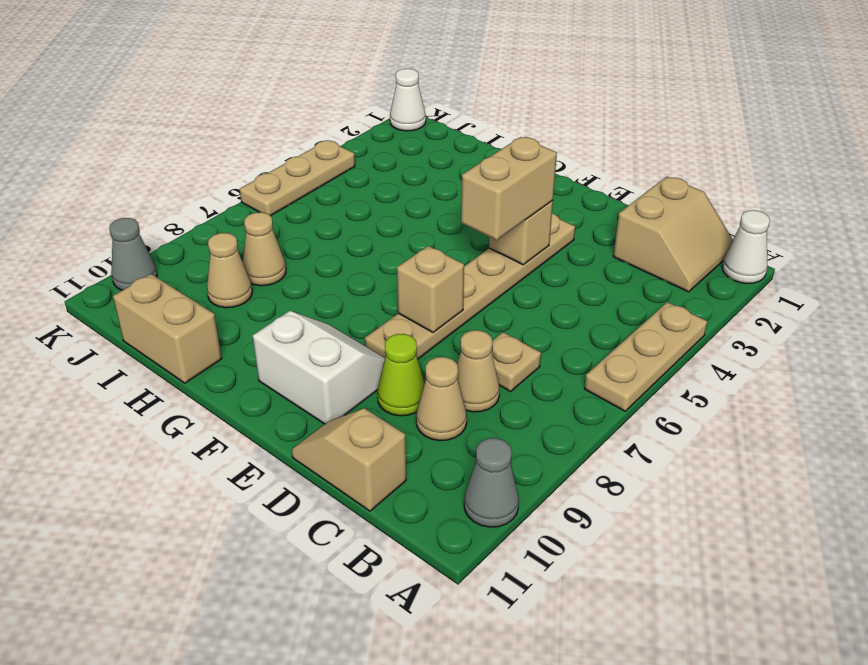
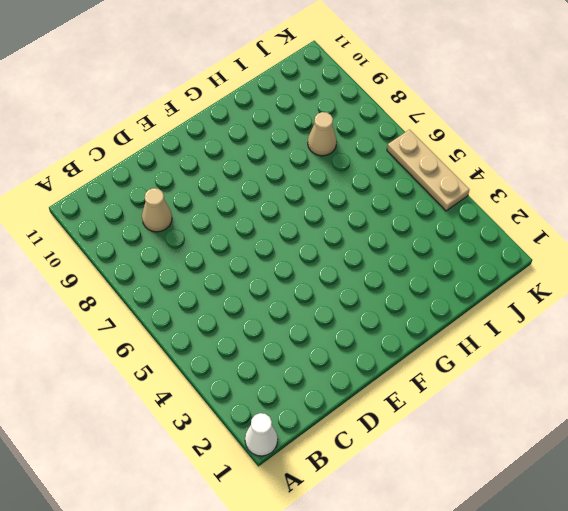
none -> tan plate A4:A6 level 1
none -> grey cone A10 level 1
none -> tan slope B1:C2 level 1 top C

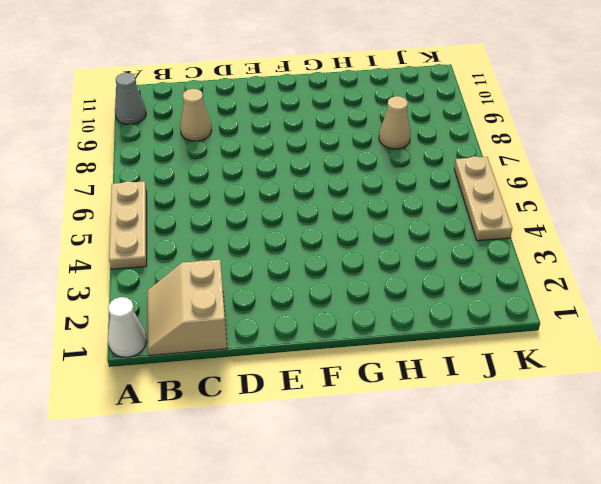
none -> tan plate C7 level 1
none -> tan cone C8 level 1
none -> tan slope C11:D11 level 1 top C

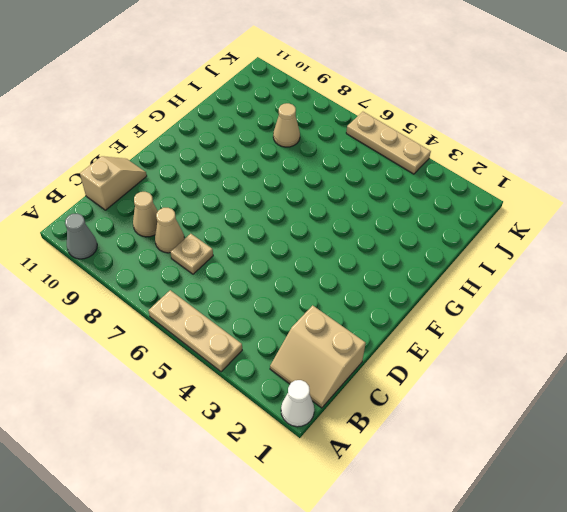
none -> lime cone D9 level 1
none -> tan plate E3:E8 level 1
none -> white slope E9:F10 level 1 top 10

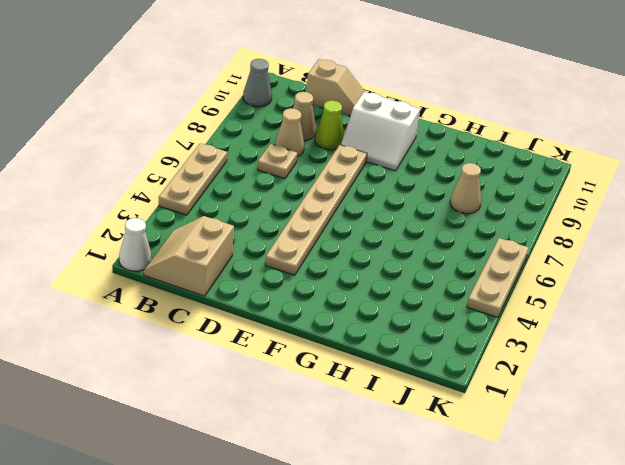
none -> tan brick H11:I11 level 1
none -> tan cone I9 level 1
none -> white cone K1 level 1

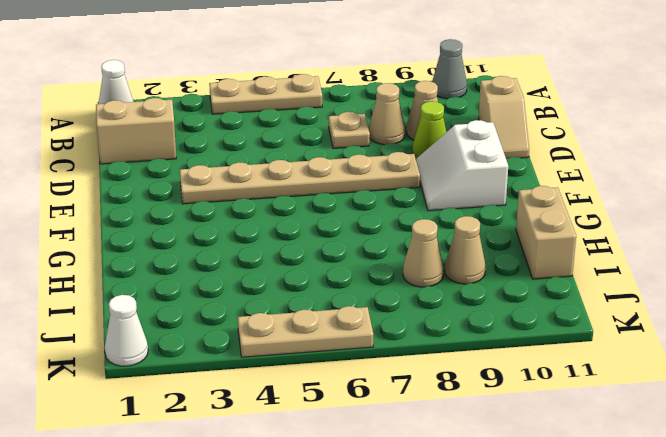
none -> grey cone K10 level 1
none -> tan brick E4 level 2
none -> tan brick E7 level 2

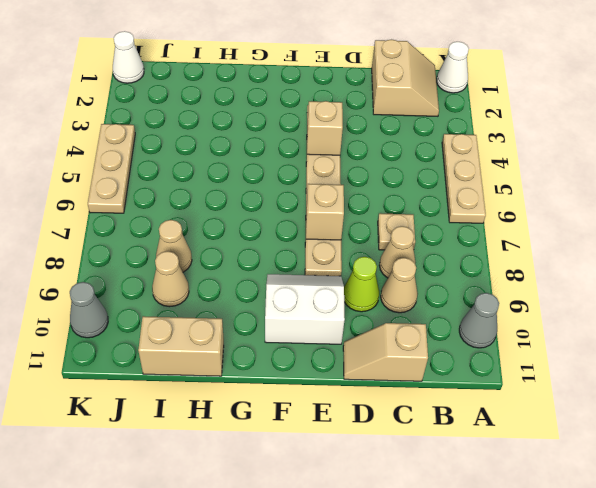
none -> tan brick E4:E5 level 3

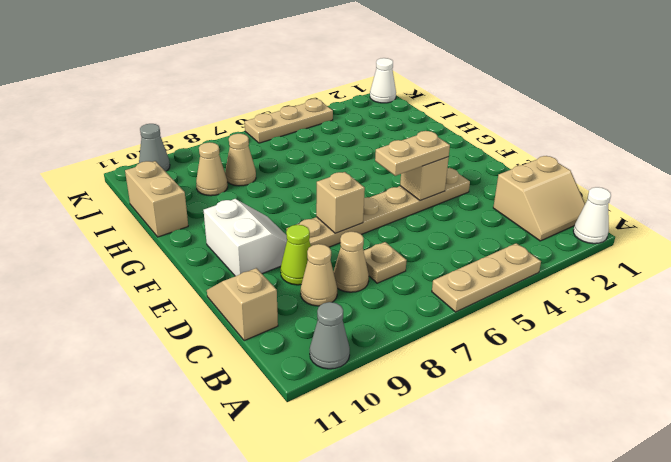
tan plate E4:E5 level 3 -> tan brick E4:E5 level 3

